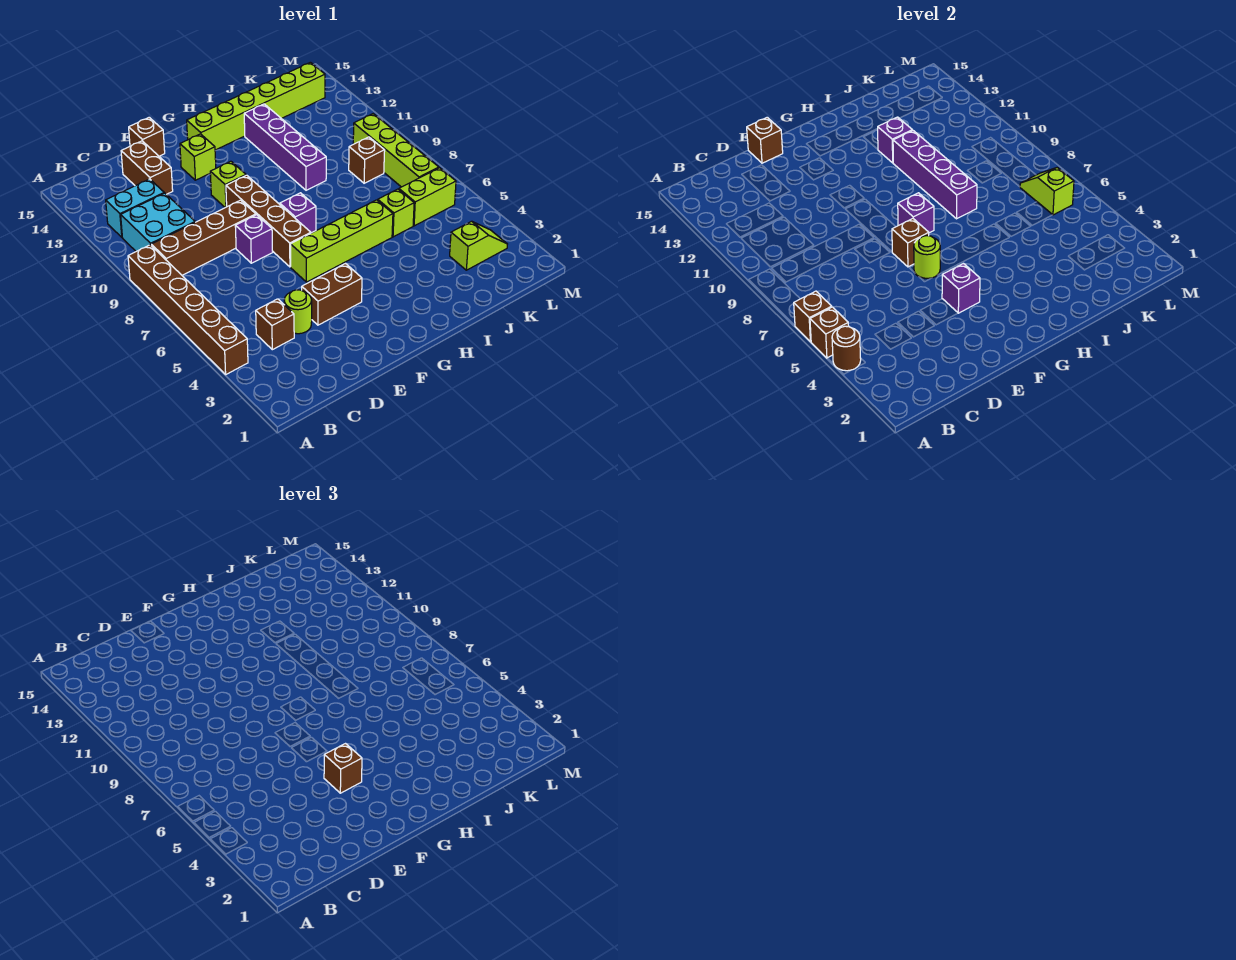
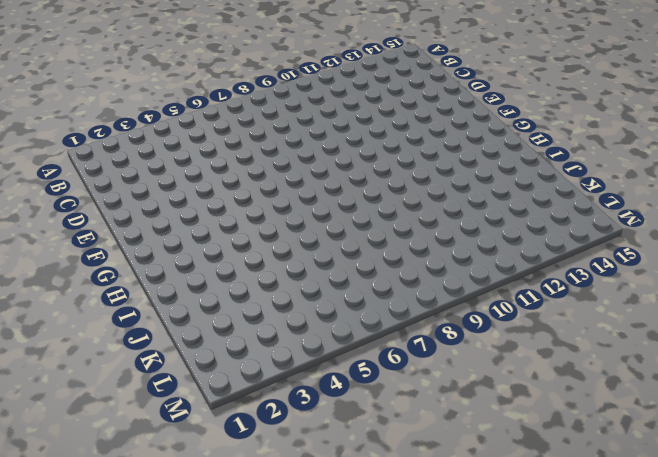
none -> brown brick A4:A9 level 1
none -> brown brick B9:E9 level 1
none -> cyan brick B10:C11 level 1
none -> cyan brick B12:C12 level 1

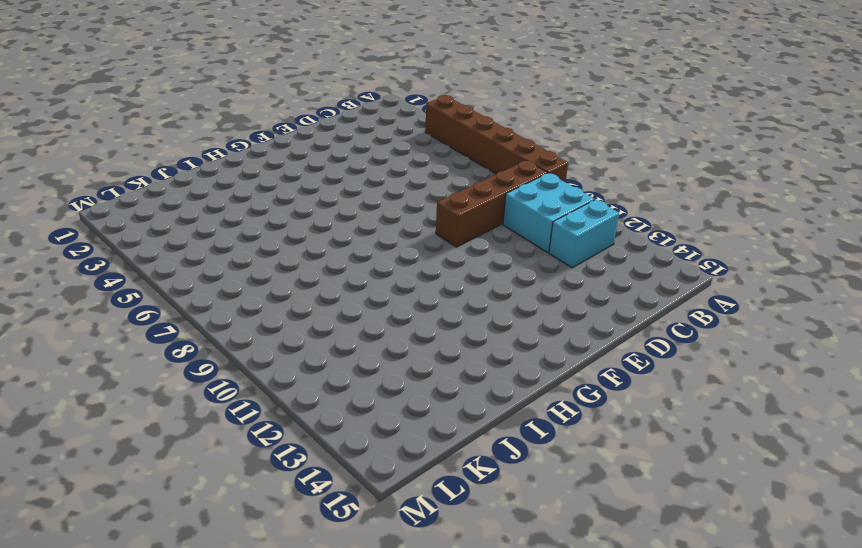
none -> brown brick C4 level 1
none -> lime round brick D4 level 1
none -> brown brick D13:D14 level 1
none -> brown brick E4:F4 level 1

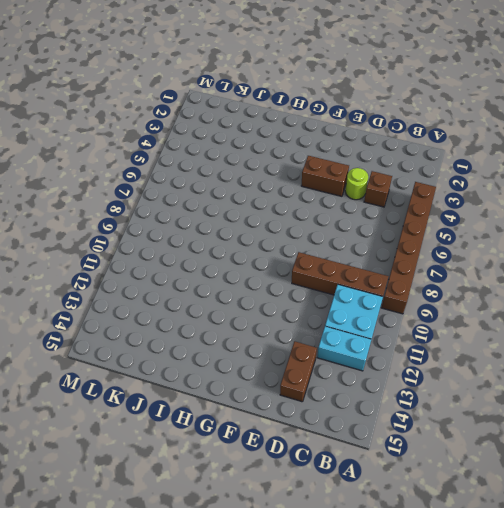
none -> purple brick E8 level 1
none -> brown brick E15 level 1
none -> lime brick F6:I6 level 1
none -> brown brick F7:F10 level 1

